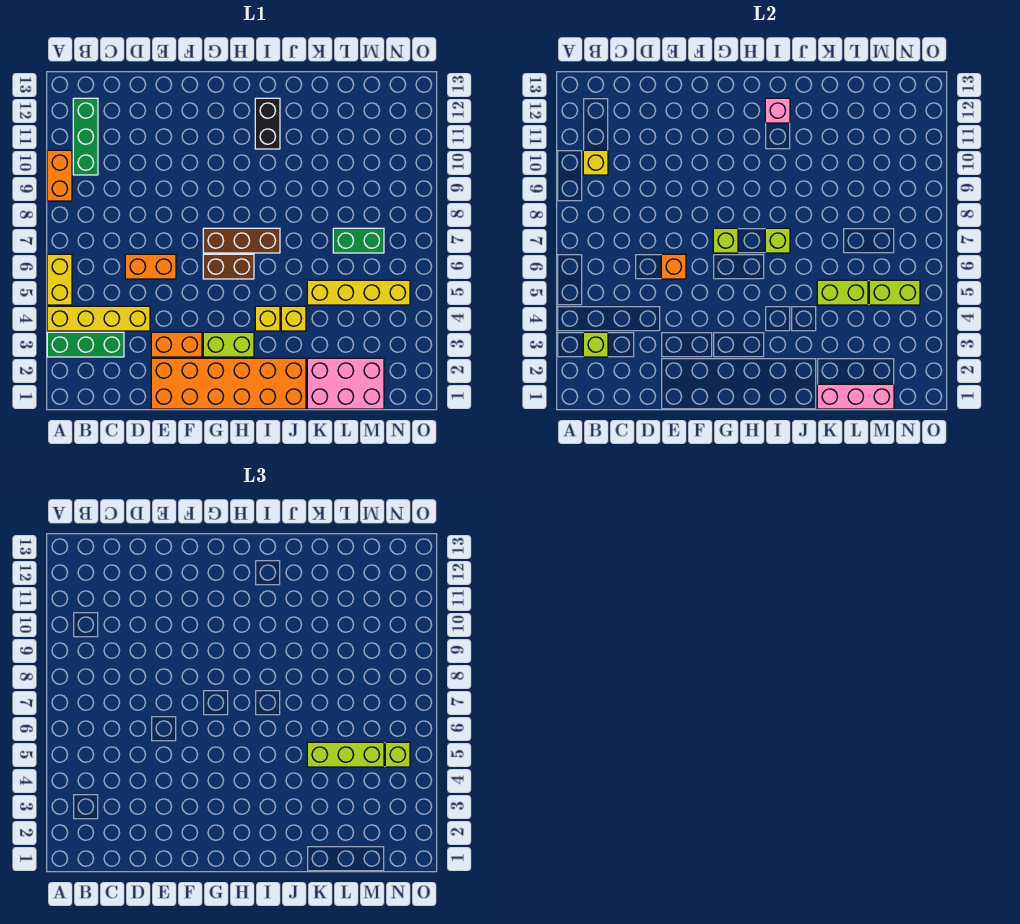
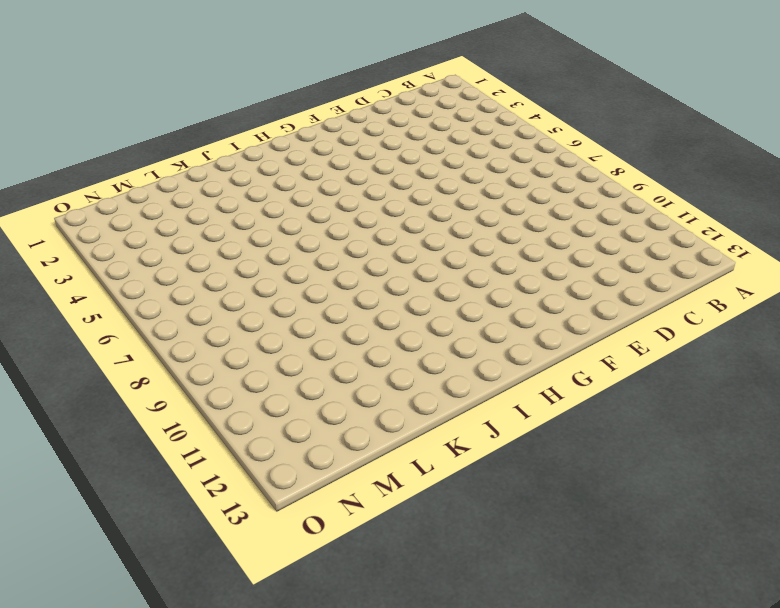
none -> green brick A3:C3 level 1
none -> yellow brick A4:D4 level 1
none -> yellow brick A5:A6 level 1

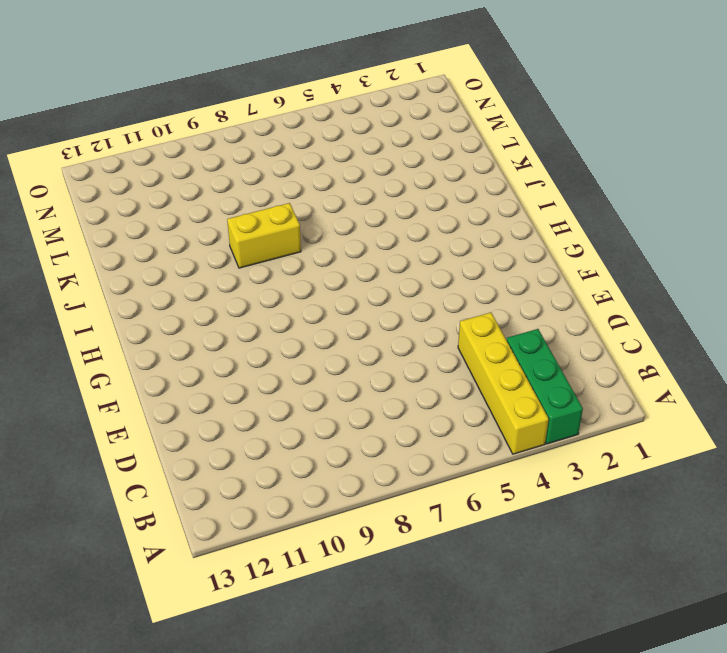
yellow brick J8:J9 level 1 -> yellow brick A5:A6 level 1
none -> orange brick A9:A10 level 1
none -> green brick B10:B12 level 1
none -> orange brick D6:E6 level 1

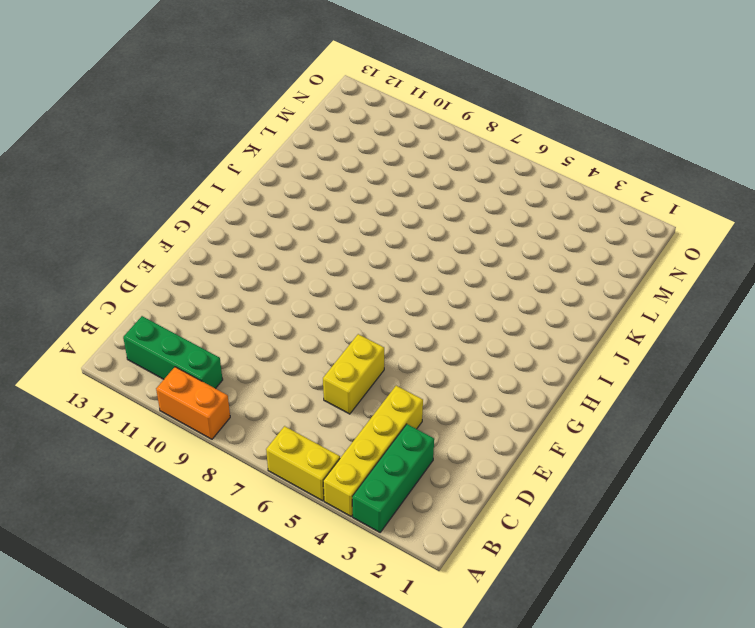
yellow brick D6:E6 level 1 -> orange brick D6:E6 level 1
none -> orange brick E1:J2 level 1
none -> orange brick E3:F3 level 1
none -> lime brick G3:H3 level 1

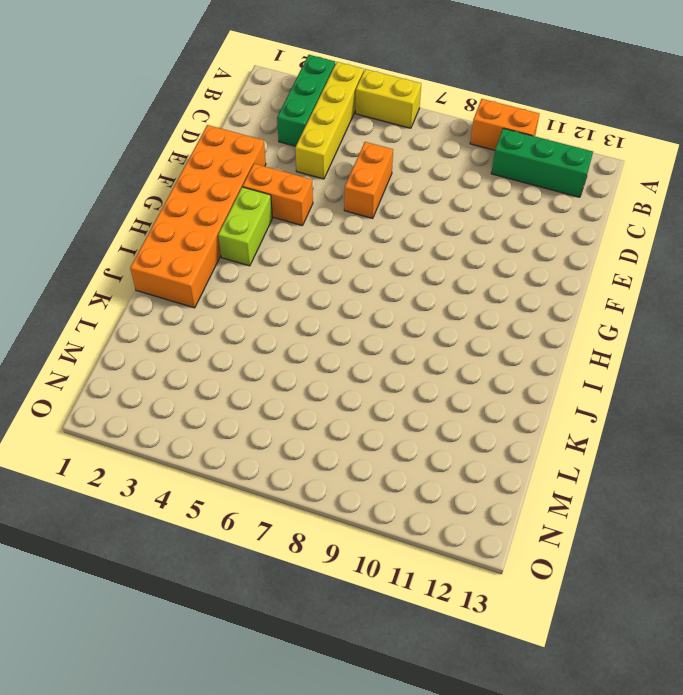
orange brick F3:F4 level 1 -> orange brick E3:F3 level 1
none -> brown brick G6:H6 level 1
none -> brown brick G7:I7 level 1
none -> yellow brick I4 level 1

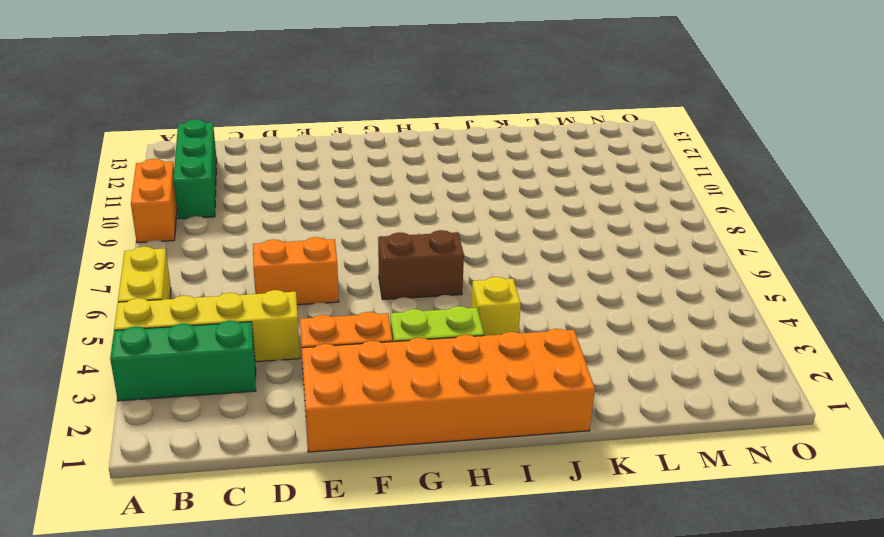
none -> brown brick G7:I7 level 1
none -> black brick I11:I12 level 1
none -> yellow brick J4 level 1

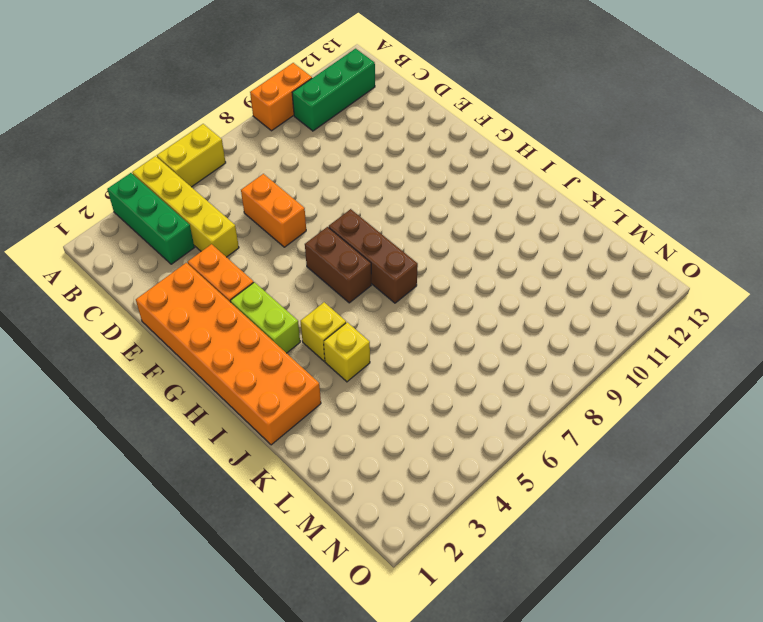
none -> black brick I11:I12 level 1
none -> pink brick K1:M2 level 1
none -> yellow brick K5:N5 level 1

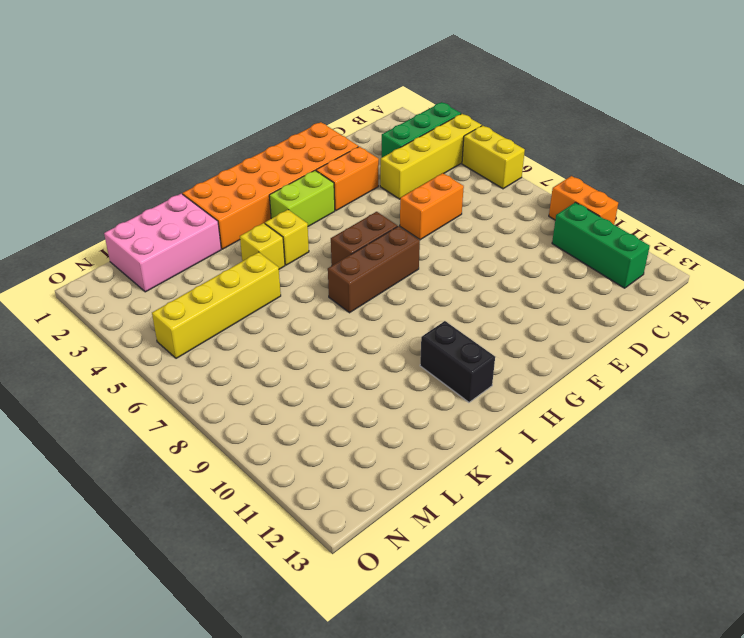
none -> green brick L7:M7 level 1
none -> lime brick B3 level 2
none -> yellow brick B10 level 2

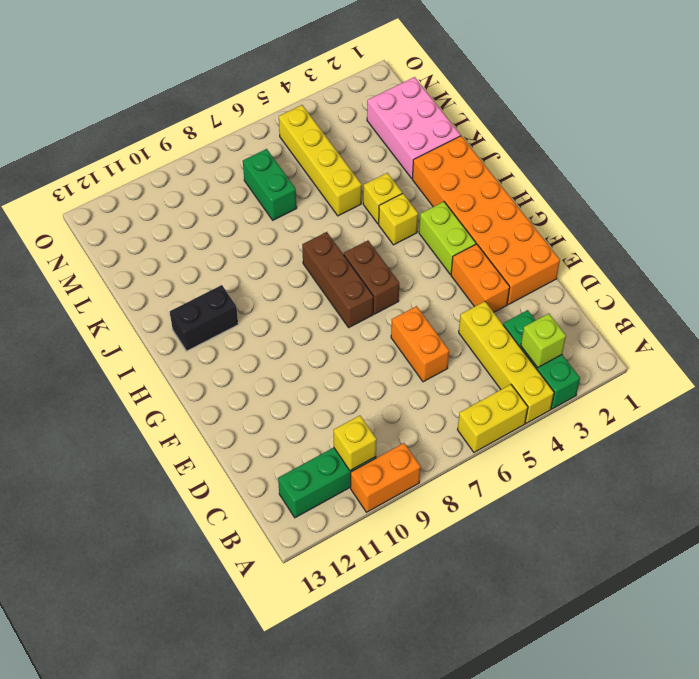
none -> orange brick E6 level 2
none -> lime brick G7 level 2
none -> lime brick I7 level 2

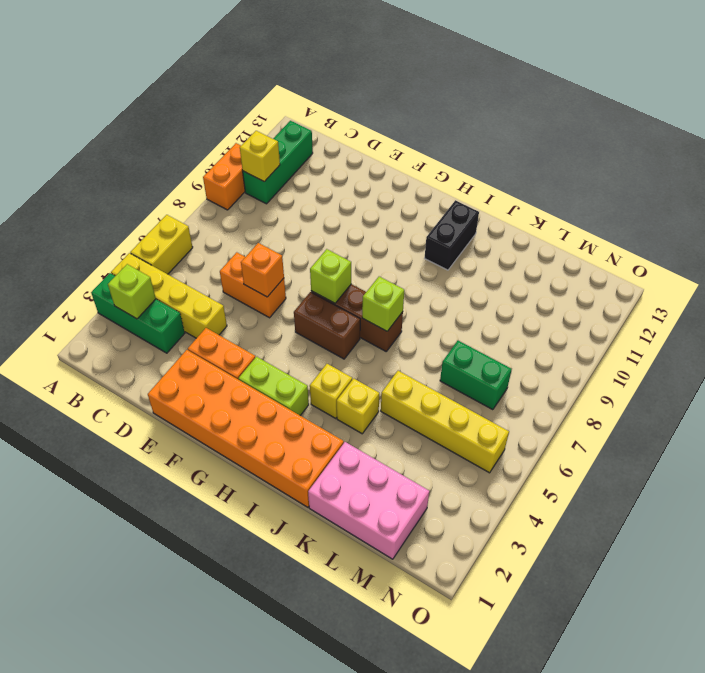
none -> pink brick I12 level 2
none -> pink brick K1:M1 level 2
none -> lime brick K5:L5 level 2

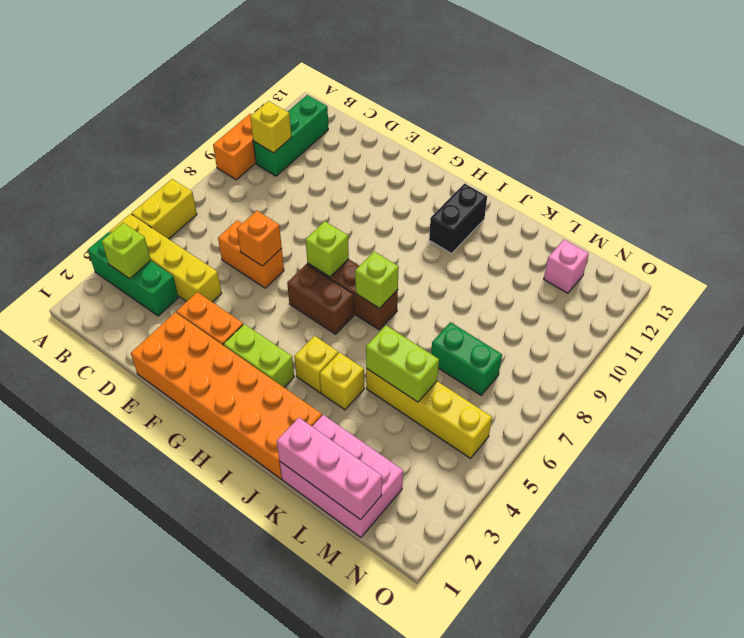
pink brick M12 level 1 -> pink brick I12 level 2
none -> lime brick M5:N5 level 2
none -> lime brick K5:M5 level 3
none -> lime brick N5 level 3

